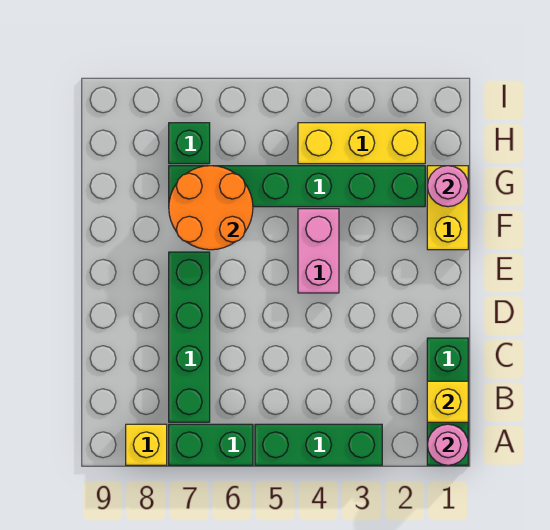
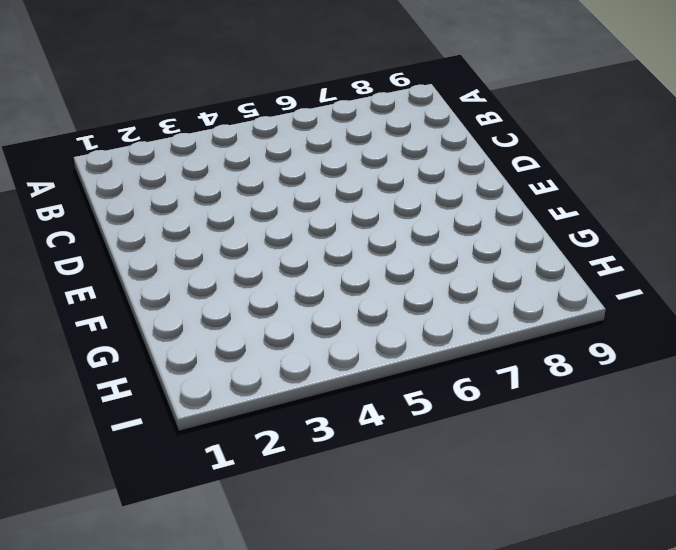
none -> green brick A1:C1 level 1
none -> green brick A3:A5 level 1
none -> green brick A6:A7 level 1

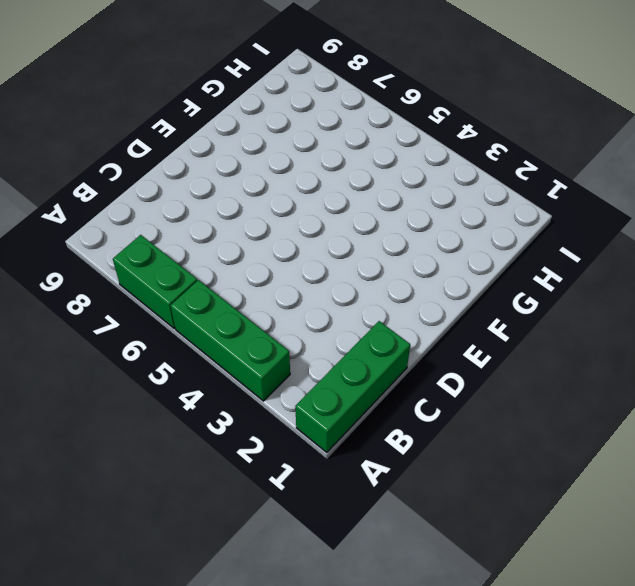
none -> yellow brick A8 level 1
none -> green brick B7:E7 level 1
none -> pink brick E4:F4 level 1

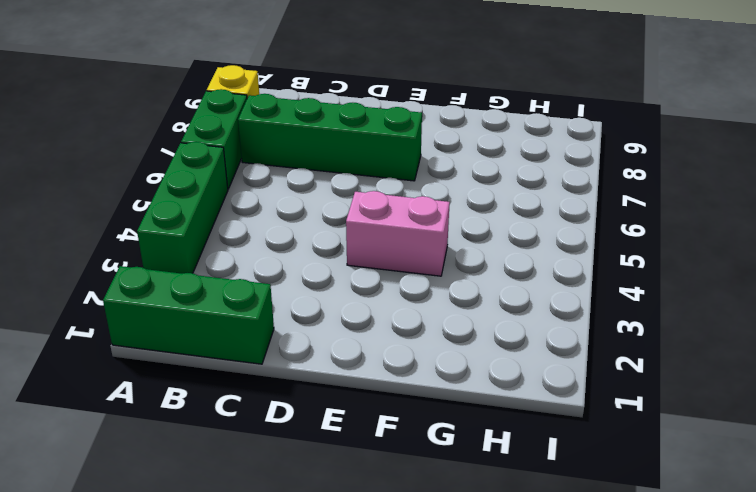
none -> yellow brick F1:G1 level 1
none -> green brick G2:G7 level 1
none -> yellow brick H2:H4 level 1

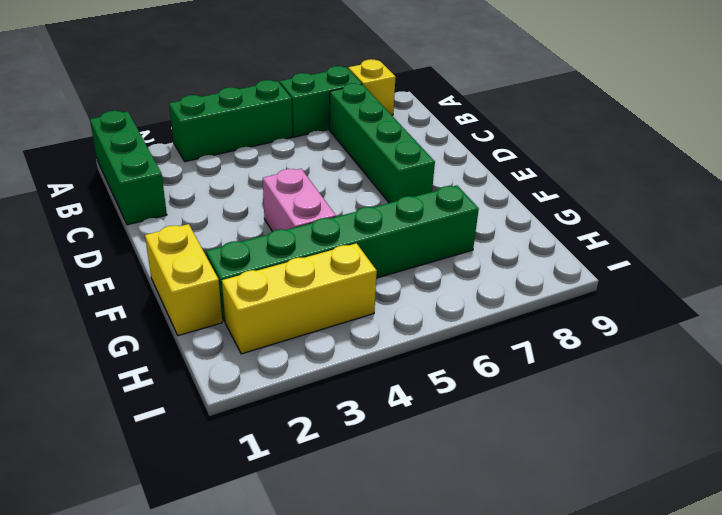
none -> green brick H7 level 1
none -> pink round brick A1 level 2
none -> yellow brick B1 level 2

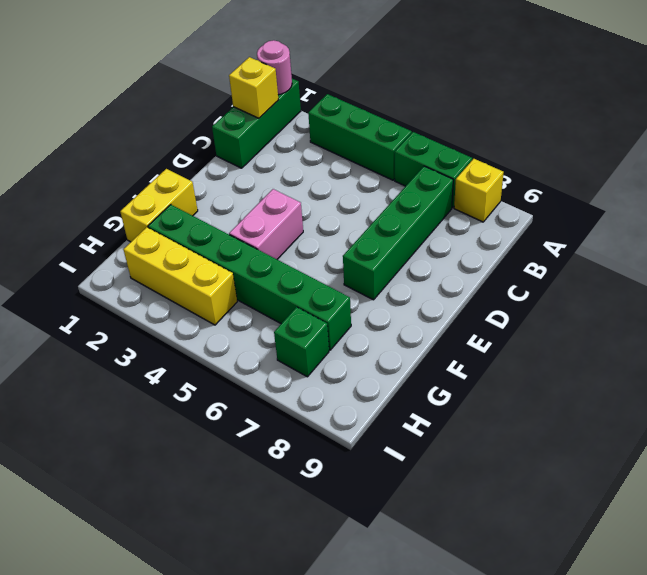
none -> orange round brick F6:G7 level 2
none -> pink round brick G1 level 2

